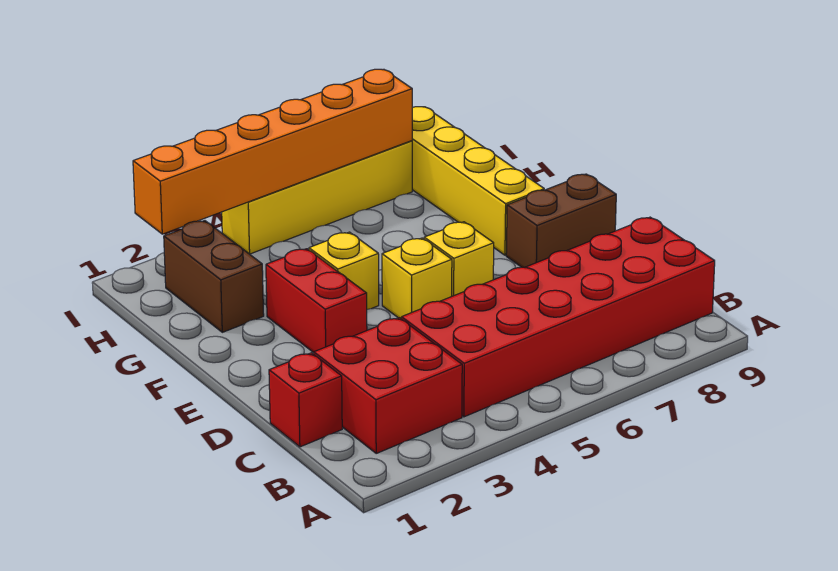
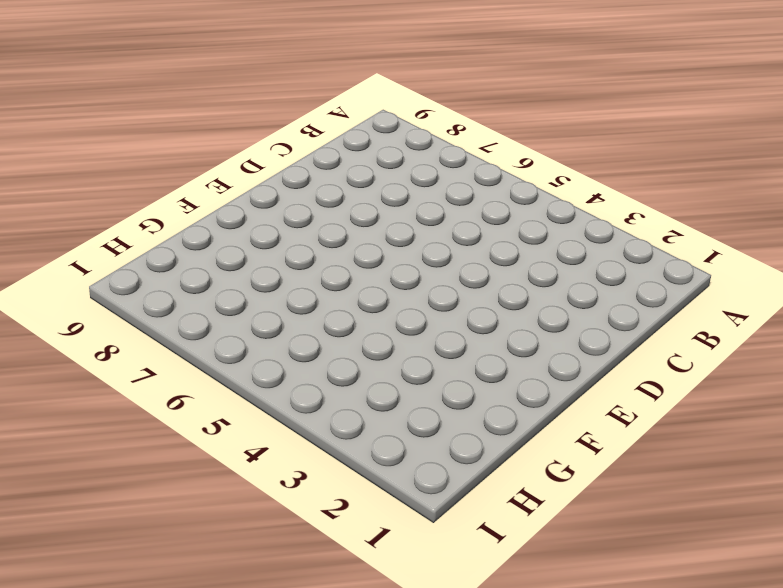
none -> red brick B2:C3 level 1
none -> red brick B4:C9 level 1
none -> red brick C1 level 1

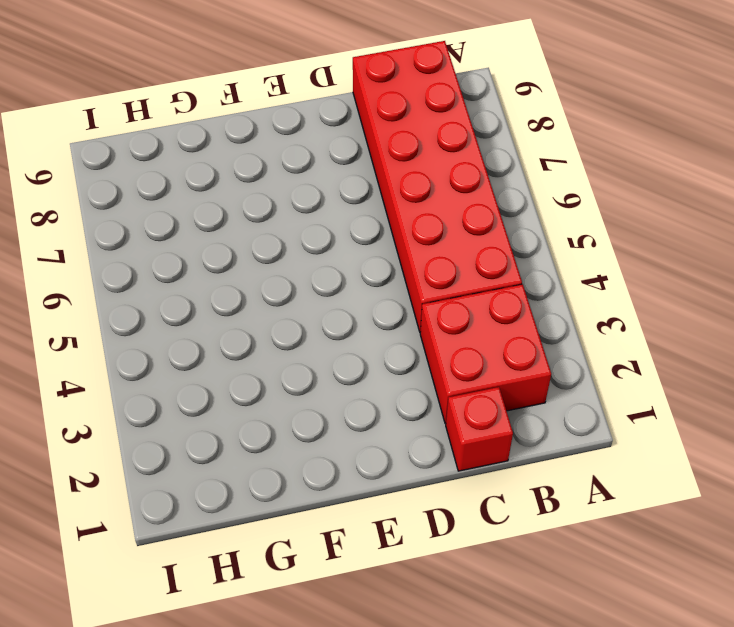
none -> red brick E3:F3 level 1
none -> yellow brick E5 level 1
none -> yellow brick E6 level 1

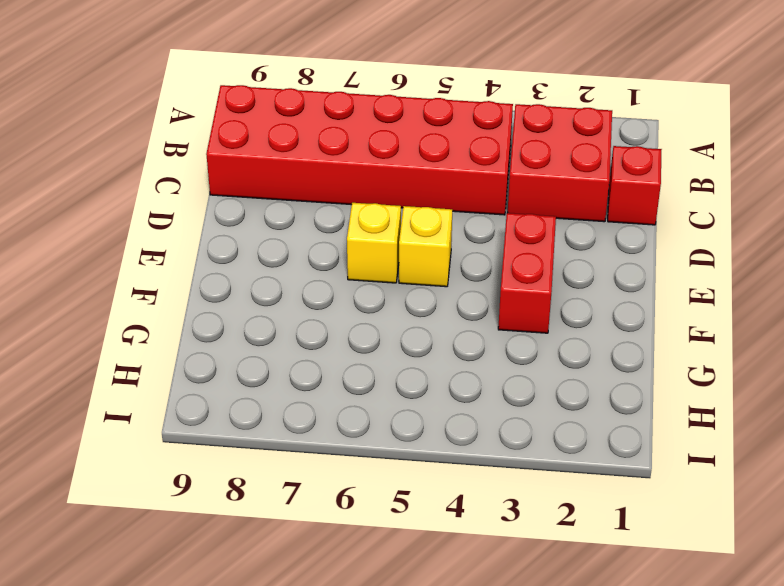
none -> brown brick E8:E9 level 1
none -> yellow brick F4 level 1
none -> yellow brick F8:I8 level 1

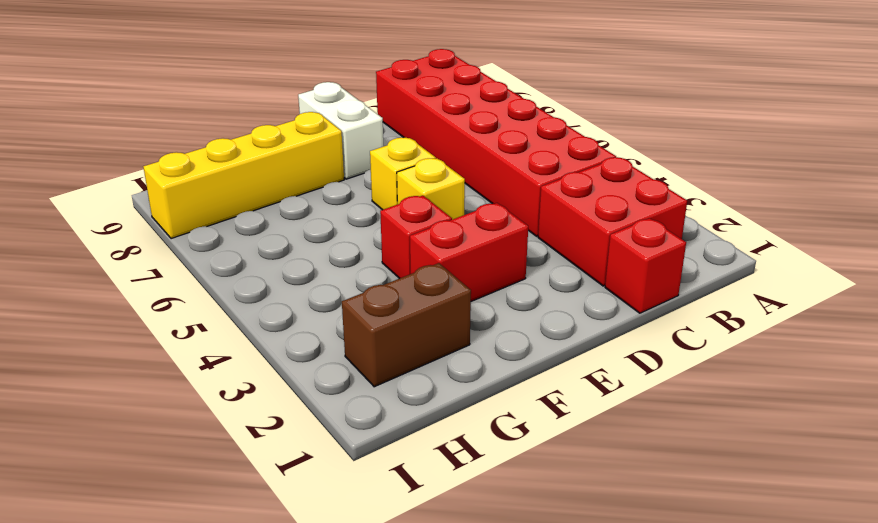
white brick E8:E9 level 1 -> brown brick E8:E9 level 1
red brick F4 level 1 -> yellow brick F4 level 1
none -> yellow brick I4:I7 level 1
none -> orange brick I2:I7 level 2

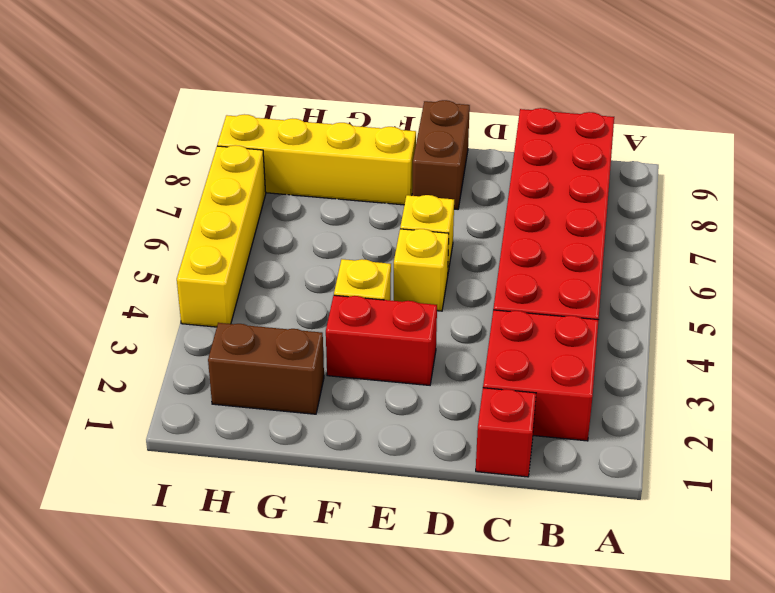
none -> orange brick I2:I7 level 2

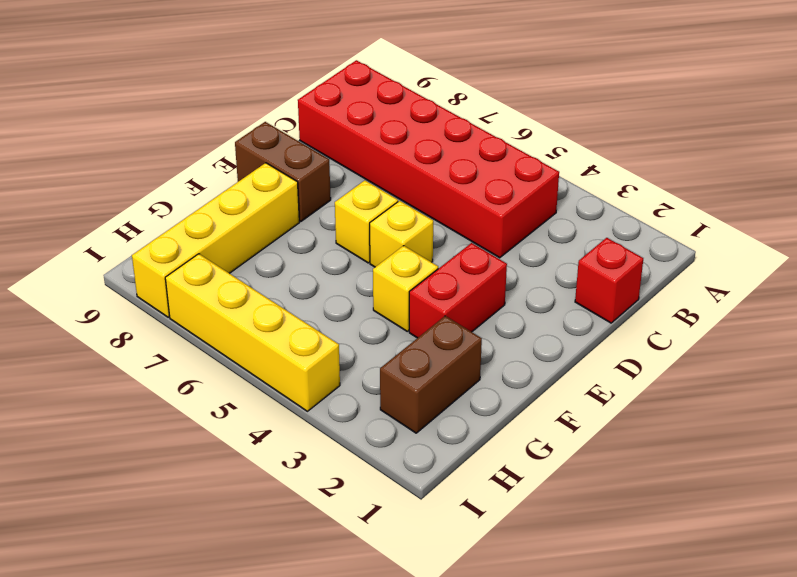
none -> red brick B2:C3 level 1
none -> orange brick I2:I7 level 2

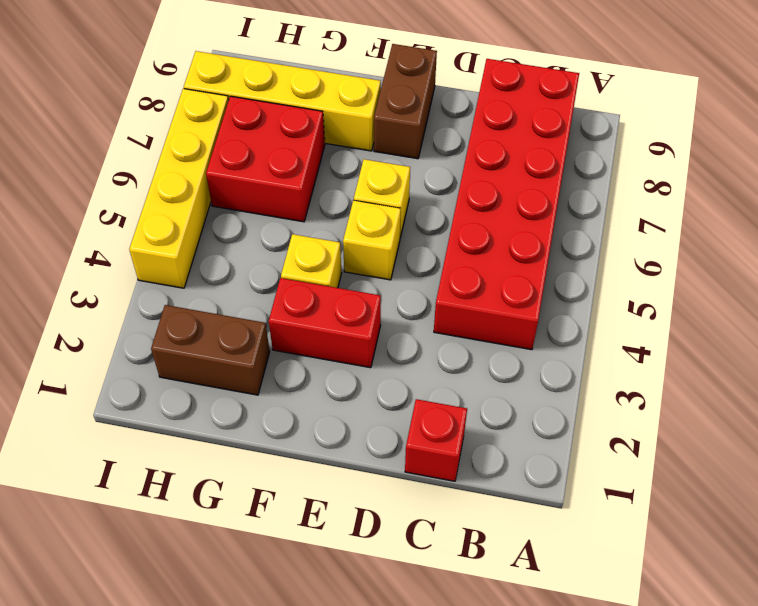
red brick G6:H7 level 1 -> red brick B2:C3 level 1
none -> orange brick I2:I7 level 2

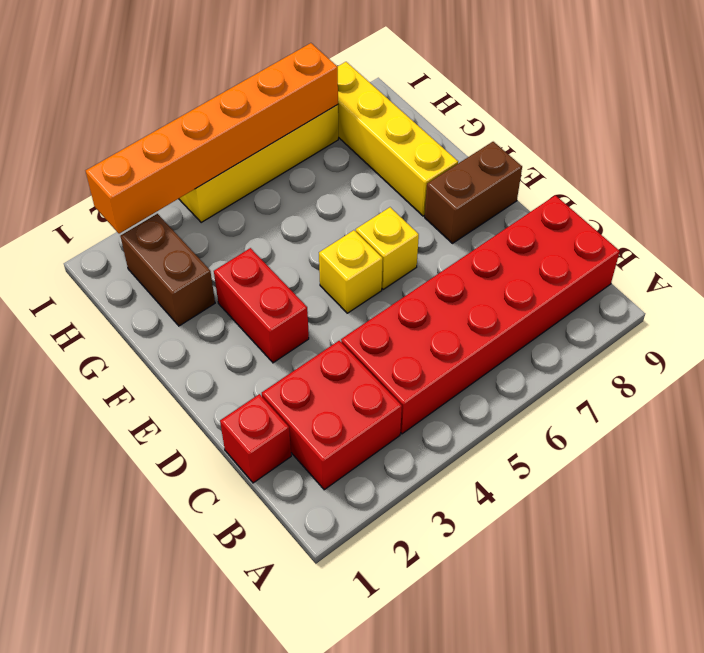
none -> yellow brick F4 level 1

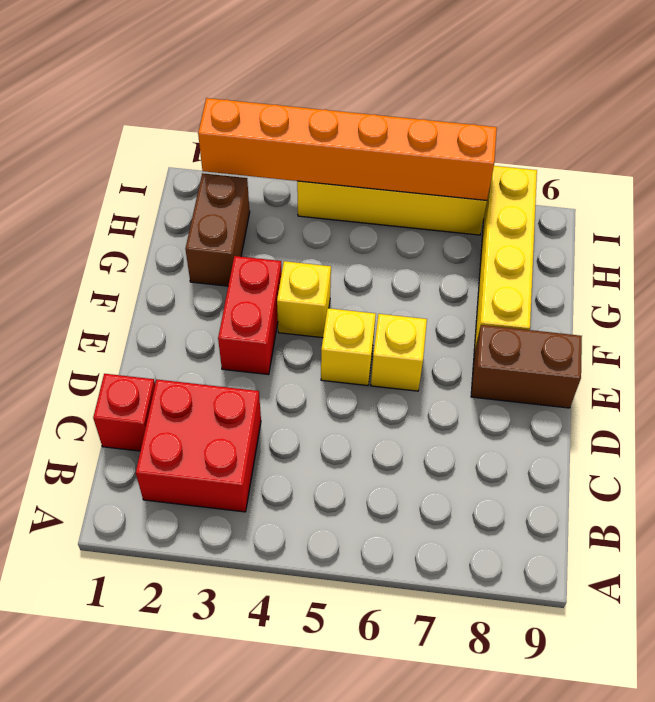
none -> red brick B4:C9 level 1

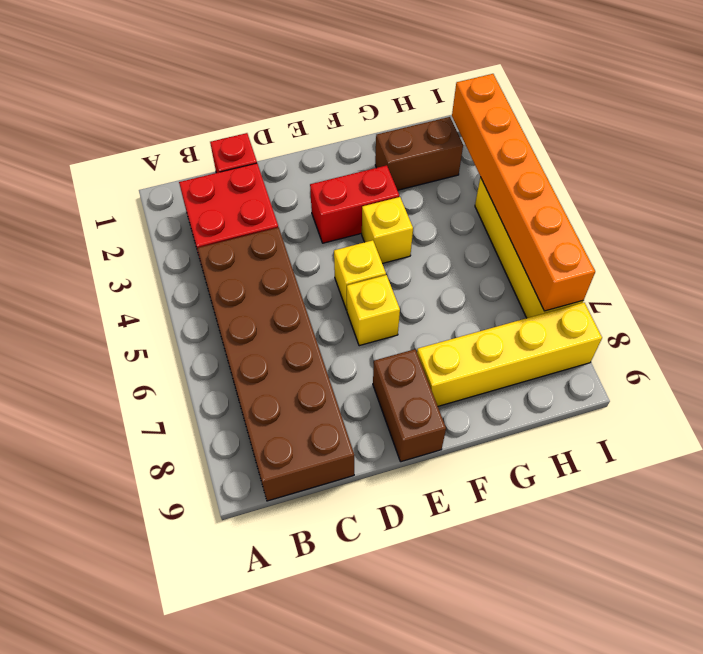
brown brick B4:C9 level 1 -> red brick B4:C9 level 1

